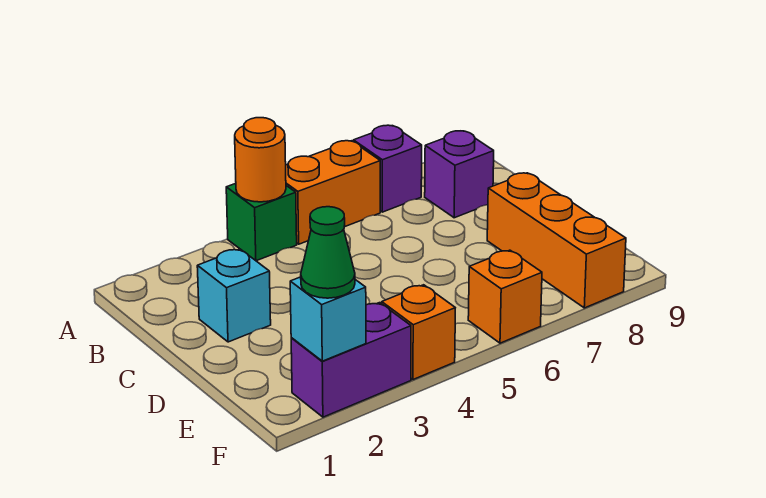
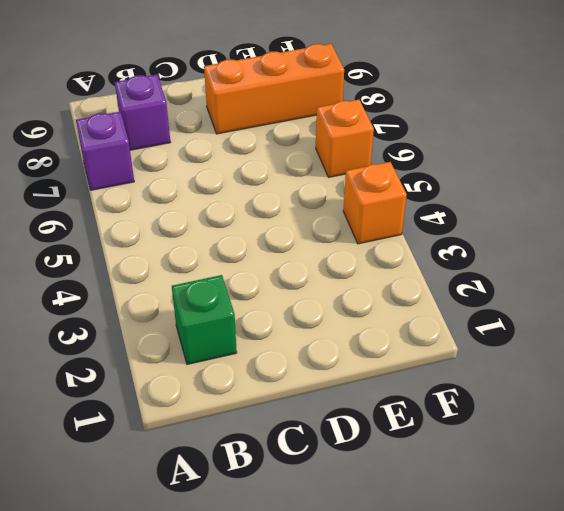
green brick B2 level 1 -> green brick A4 level 1
none -> orange brick A5:A6 level 1
none -> cyan brick C2 level 1
none -> purple brick F2:F3 level 1

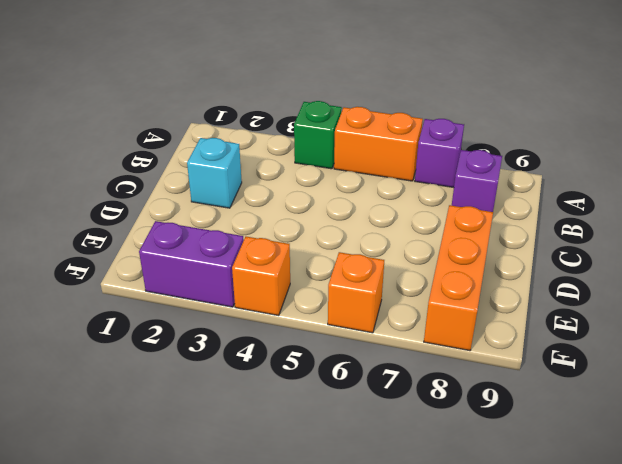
none -> orange round brick A4 level 2
none -> cyan brick F2 level 2
none -> green cone F2 level 3

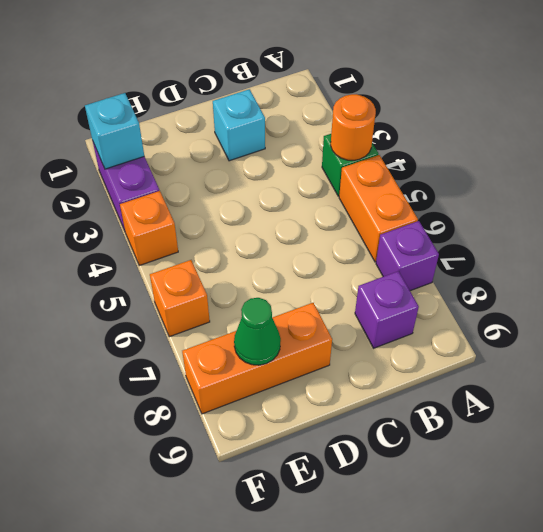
green cone E8 level 2 -> green cone F2 level 3

